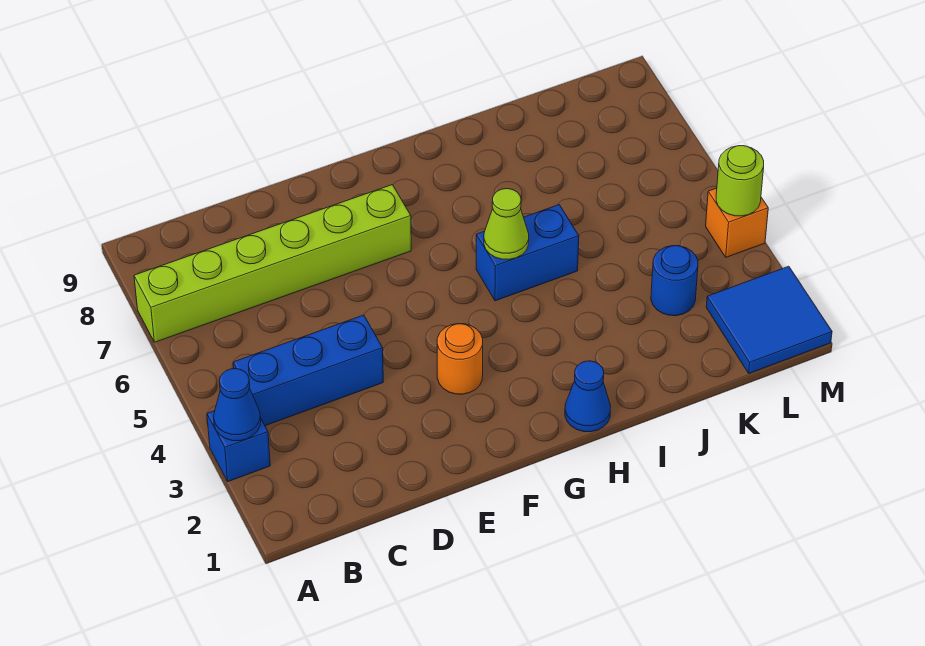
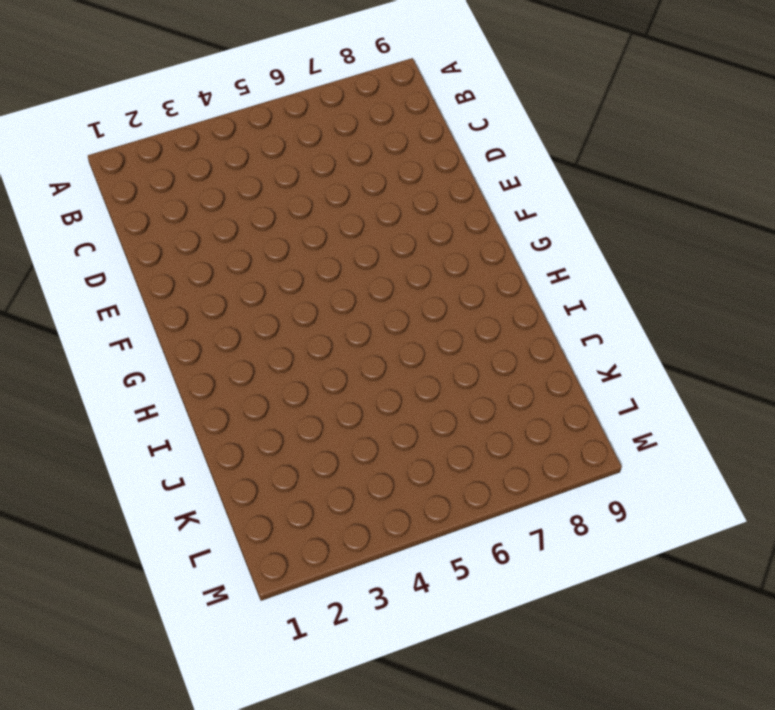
none -> blue brick A3 level 1
none -> lime brick A7:F7 level 1
none -> blue brick B4:D4 level 1

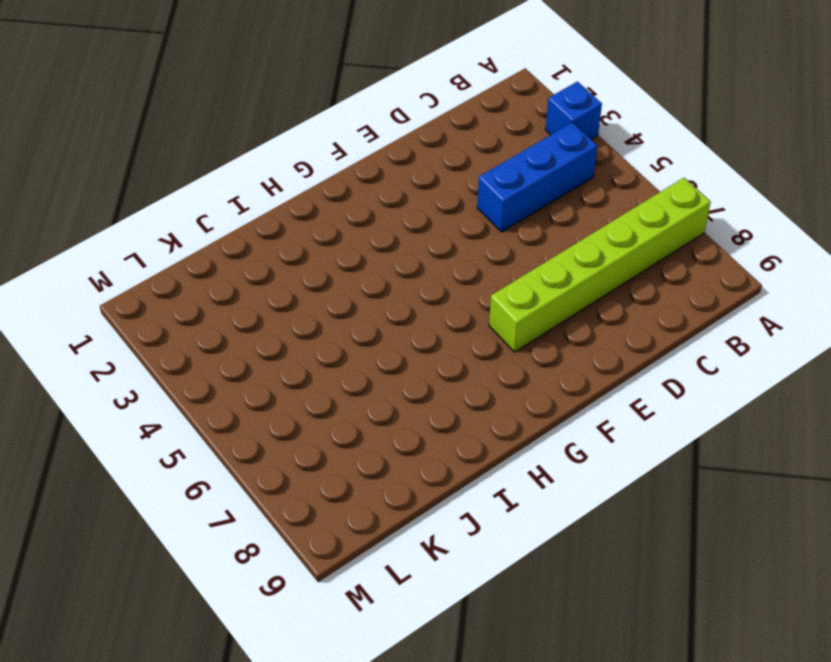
none -> orange round brick F3 level 1
none -> blue cone H1 level 1
none -> blue brick H5:I5 level 1

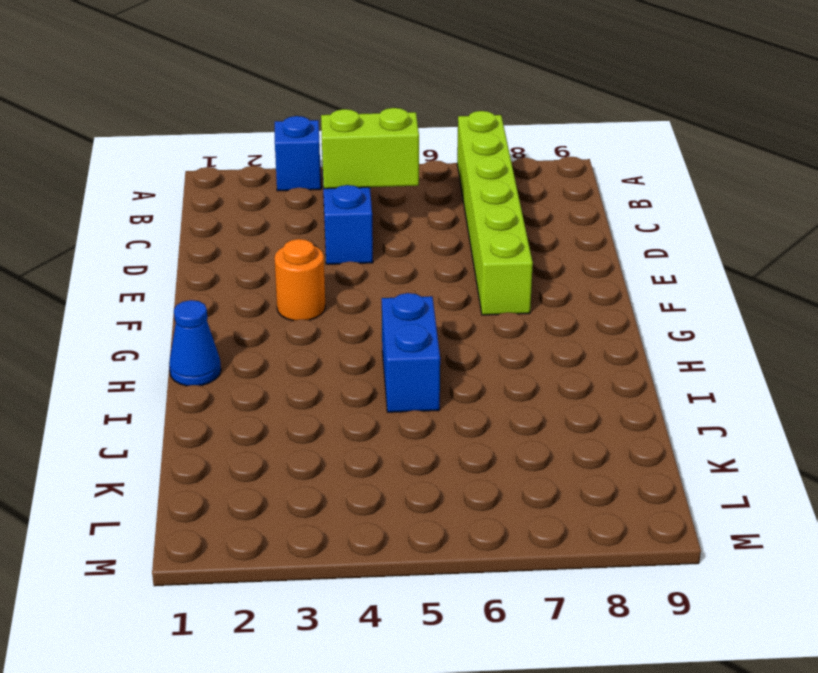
lime brick C4:C5 level 2 -> none
none -> blue round brick K3 level 1
none -> blue tile L1:M2 level 1
none -> orange brick M4 level 1

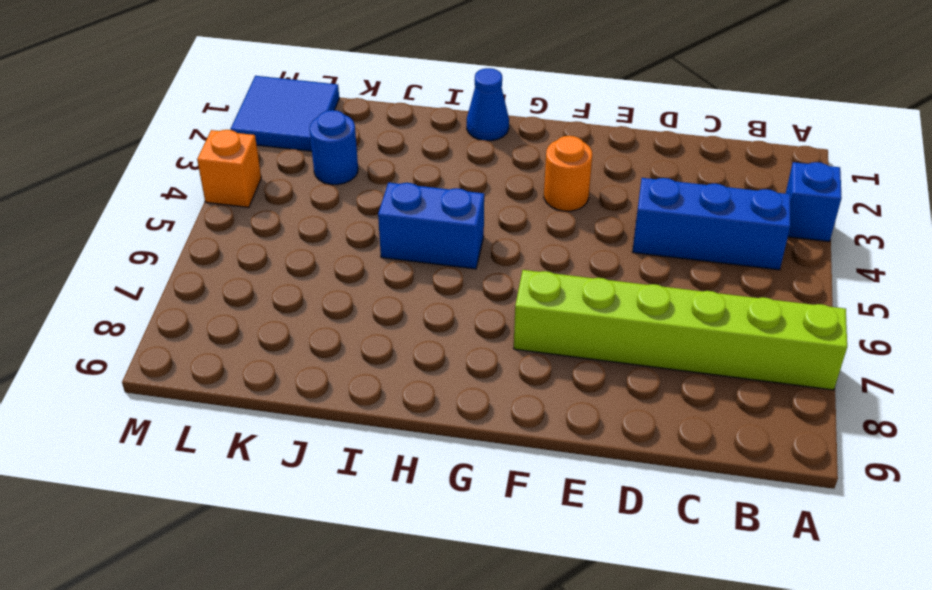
none -> blue cone A3 level 2
none -> lime cone H5 level 2
none -> lime round brick M4 level 2

